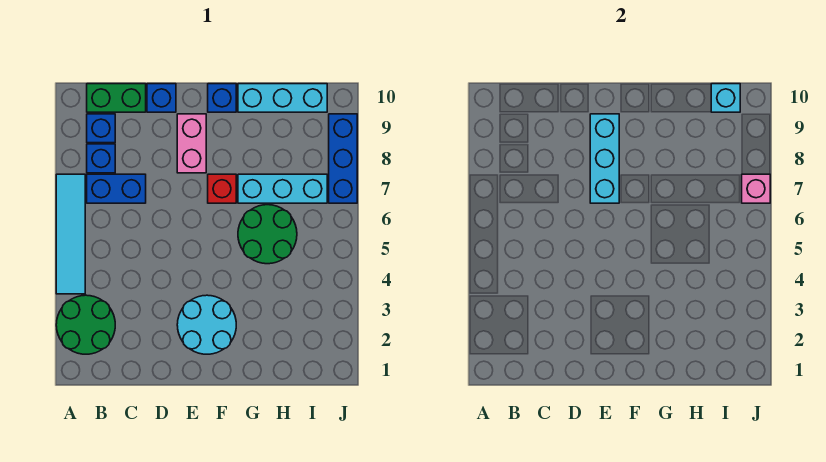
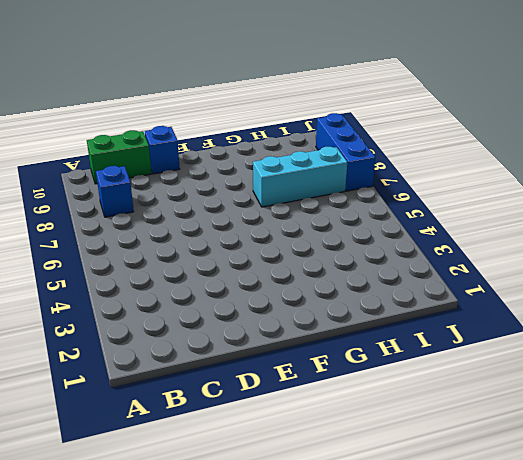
none -> green round brick A2:B3 level 1
none -> cyan tile A4:A7 level 1
none -> blue brick B7:C7 level 1

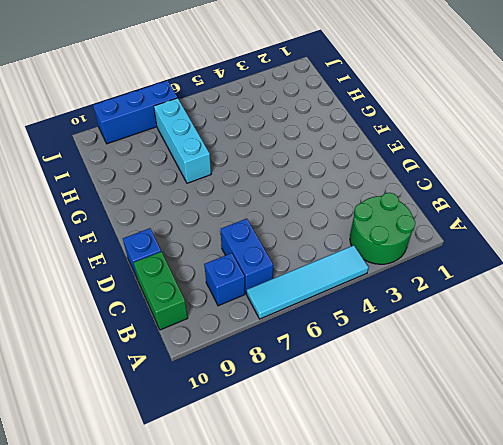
none -> blue brick B9 level 1
none -> cyan round brick E2:F3 level 1
none -> pink brick E8:E9 level 1

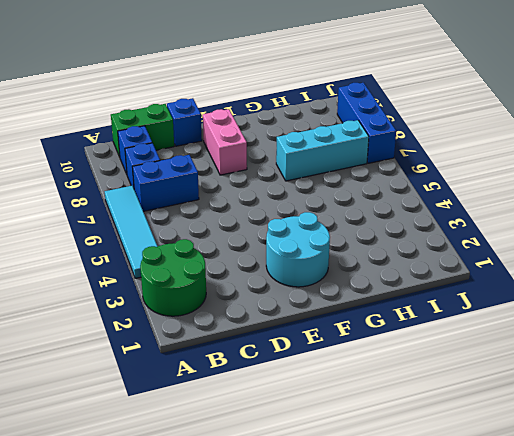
none -> red brick F7 level 1
none -> blue brick F10 level 1
none -> green round brick G5:H6 level 1

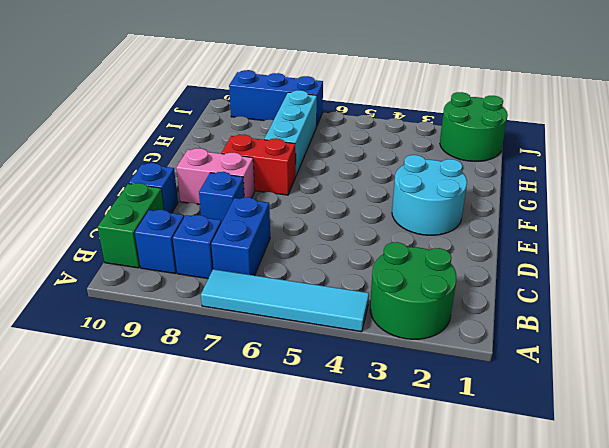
blue brick D8 level 1 -> blue brick F10 level 1
red brick F7:F8 level 1 -> red brick F7 level 1
green round brick I1:J2 level 1 -> green round brick G5:H6 level 1
none -> cyan brick G10:I10 level 1
none -> cyan brick E7:E9 level 2
none -> cyan brick I10 level 2

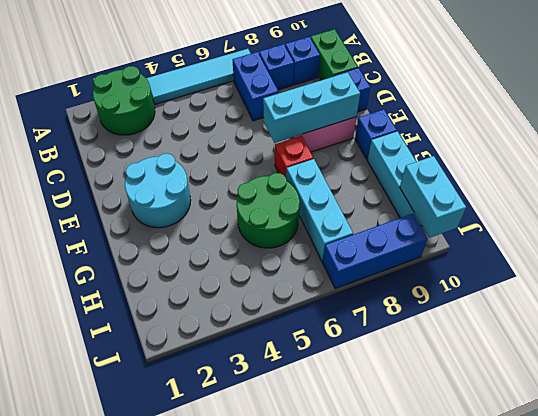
cyan brick I10:J10 level 2 -> cyan brick I10 level 2
none -> pink brick J7 level 2

